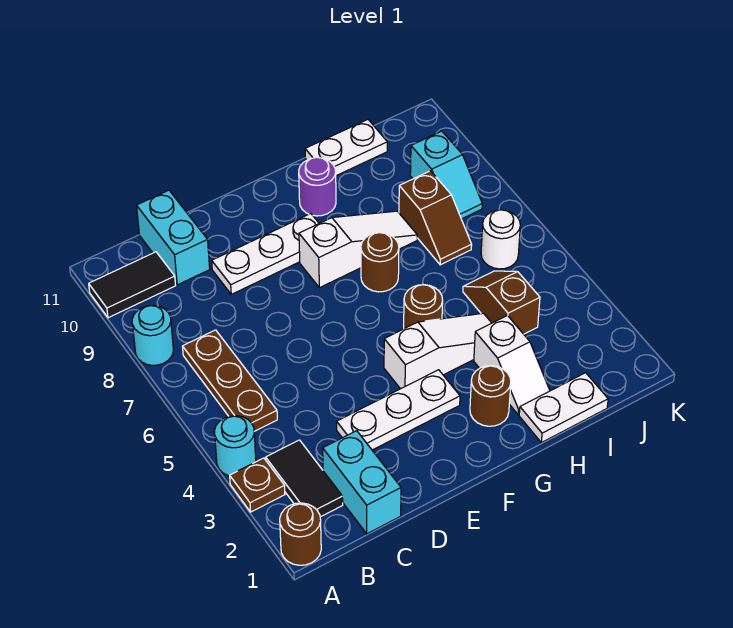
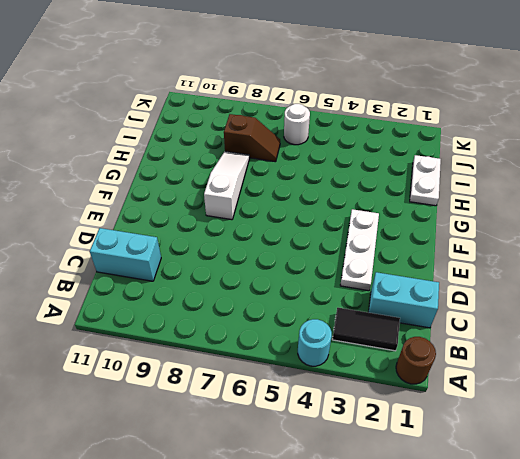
none -> brown plate A3 level 1
none -> cyan round brick A8 level 1
none -> black tile A10:B10 level 1

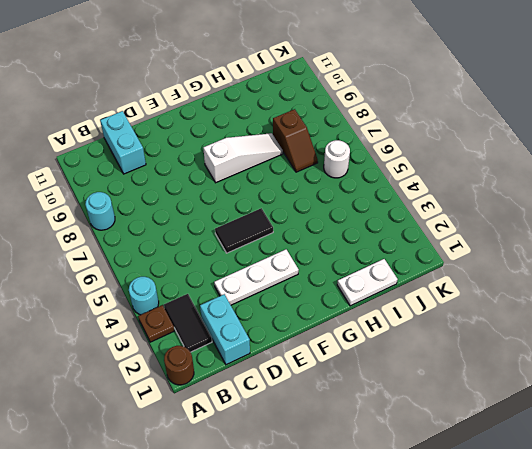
black tile E5:F5 level 1 -> black tile A10:B10 level 1
none -> brown plate B5:B7 level 1
none -> white plate D9:F9 level 1
none -> white slope F4:H4 level 1 top F

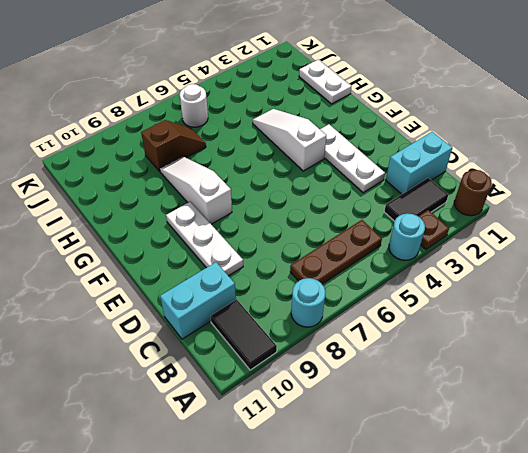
none -> brown round brick G2 level 1
none -> brown round brick G5 level 1
none -> brown round brick G7 level 1

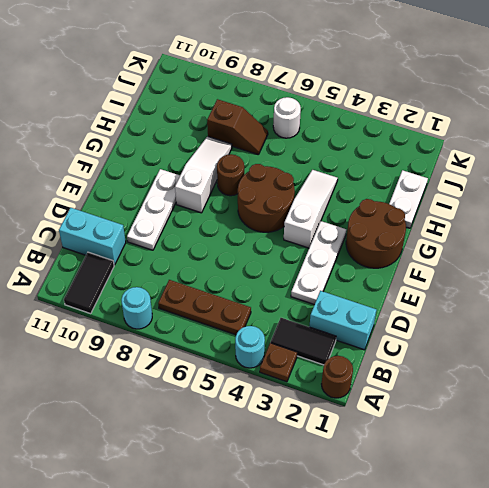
brown round brick F1:G2 level 1 -> brown round brick G2 level 1
brown round brick F5:G6 level 1 -> brown round brick G5 level 1
none -> purple round brick G10 level 1
none -> white slope H2:H3 level 1 top 3
none -> white plate H11:I11 level 1

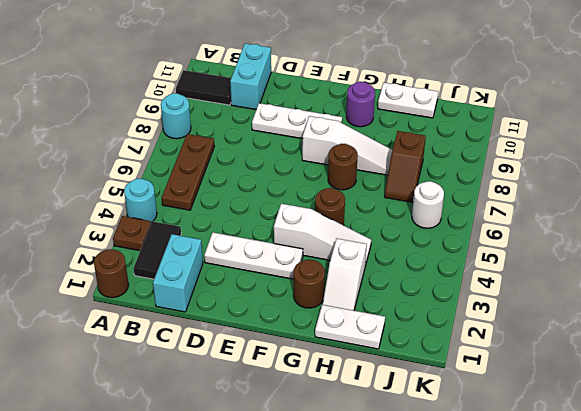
none -> brown slope I4:I5 level 1 top 4
none -> cyan slope J8:J9 level 1 top 9

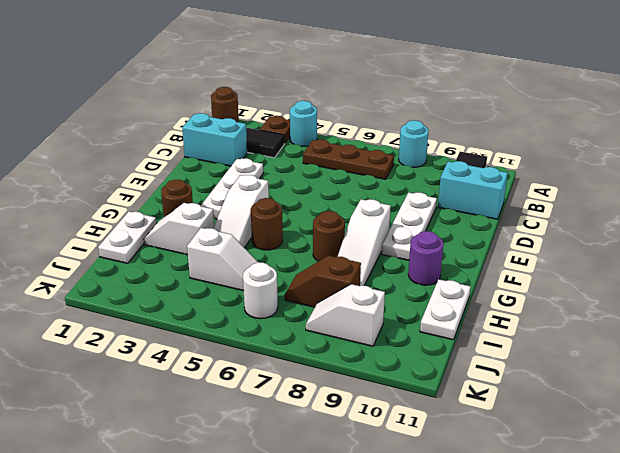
white slope I4:I5 level 1 top 4 -> brown slope I4:I5 level 1 top 4
white slope J8:J9 level 1 top 9 -> cyan slope J8:J9 level 1 top 9

